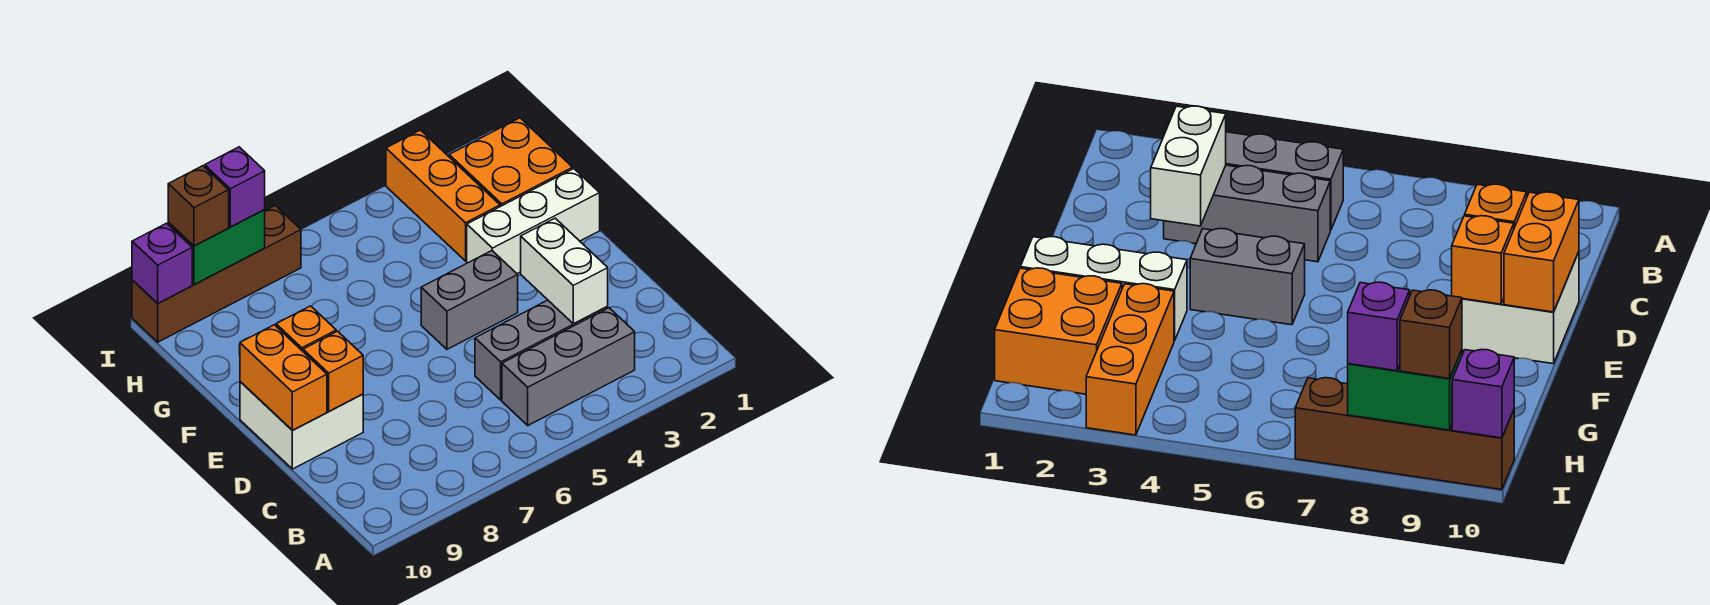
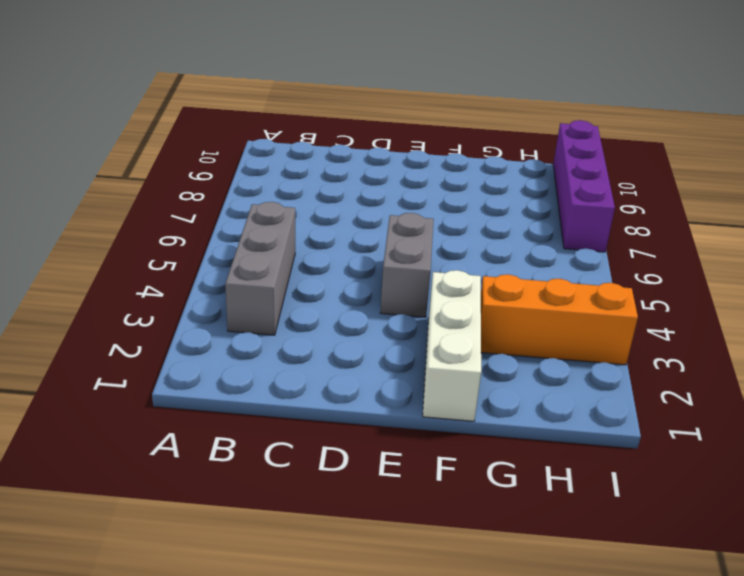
purple brick I7:I10 level 1 -> brown brick I7:I10 level 1
none -> grey brick C3:C5 level 1
none -> white brick D9:E10 level 1
none -> orange brick G1:H2 level 1

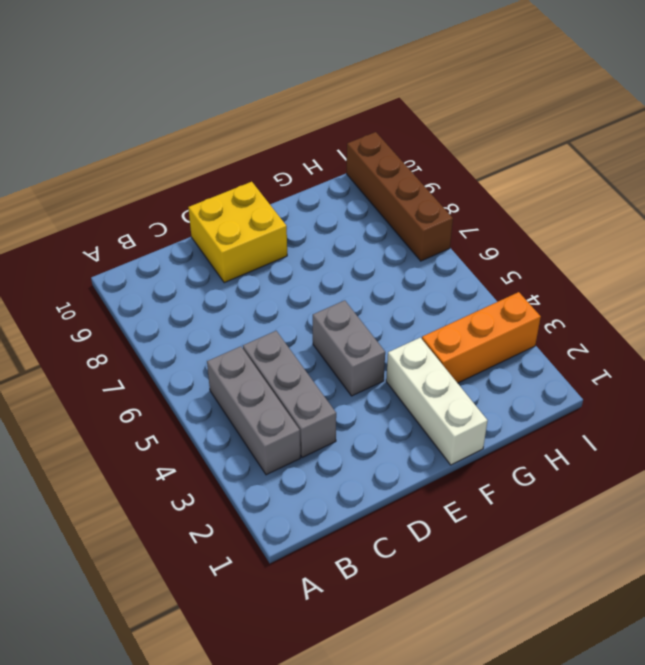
yellow brick D9:E10 level 1 -> white brick D9:E10 level 1
none -> orange brick G1:H2 level 1
none -> white brick C3:D3 level 2
none -> orange brick D9 level 2

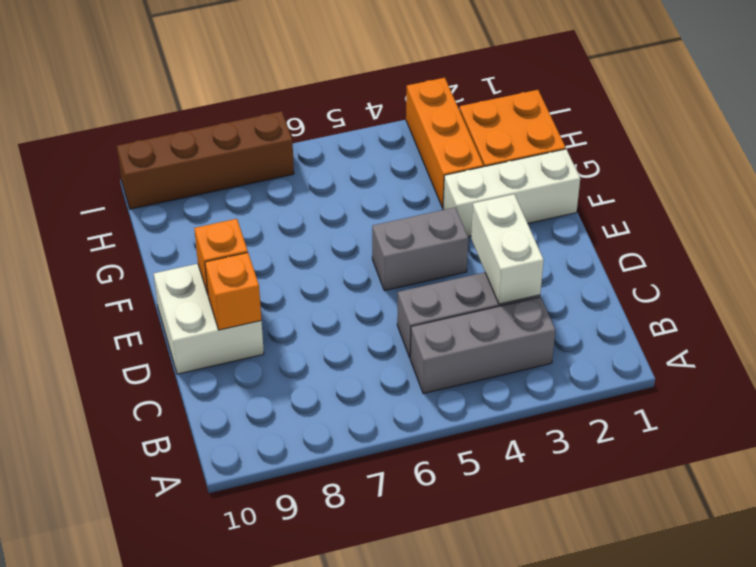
none -> orange brick D10:E10 level 2
none -> green brick I8:I9 level 2
none -> purple brick I10 level 2

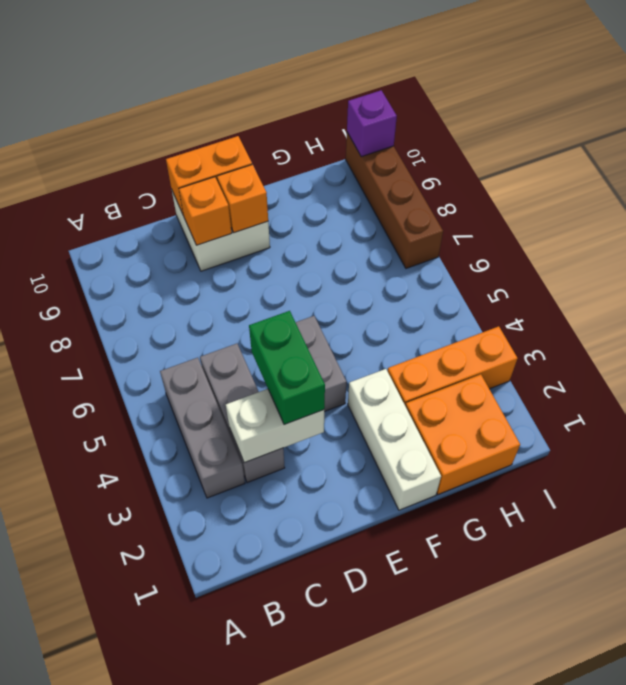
green brick D3:D4 level 3 -> green brick I8:I9 level 2
none -> purple brick I8 level 3
none -> brown brick I9 level 3

